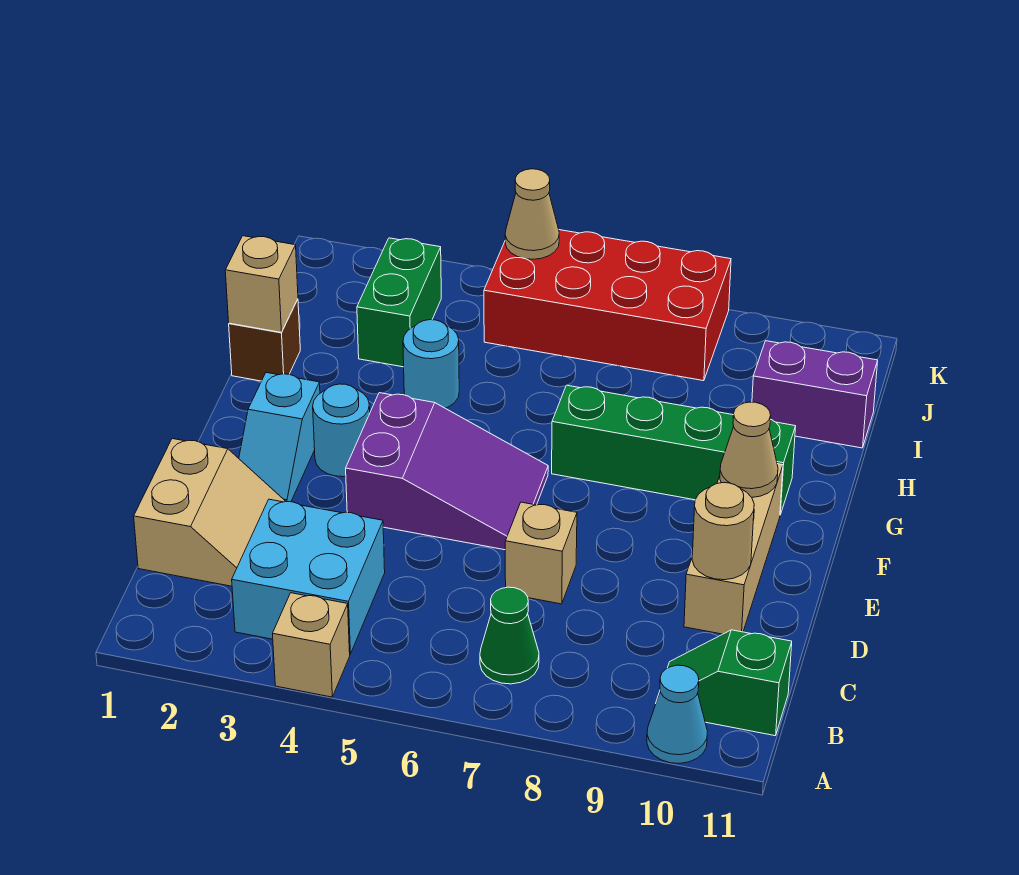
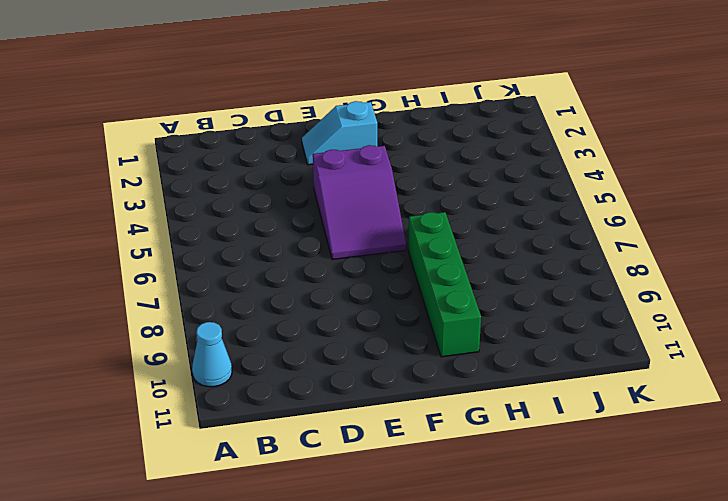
none -> tan brick A4 level 1
none -> cyan brick B3:C4 level 1
none -> green cone B7 level 1

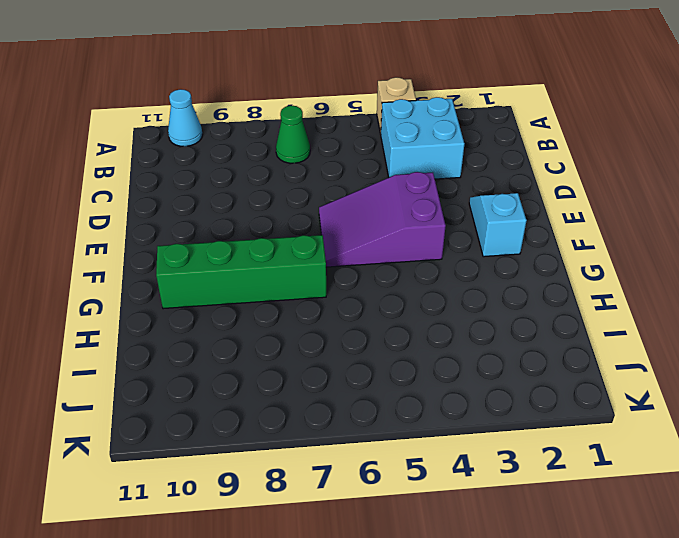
none -> green slope B10:B11 level 1 top 11
none -> tan slope C1:D2 level 1 top 1
none -> tan brick D7 level 1

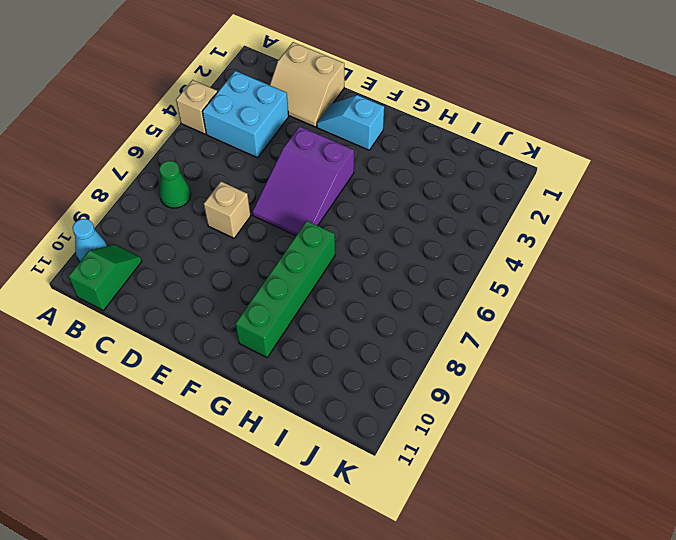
none -> tan brick D10:F10 level 1
none -> cyan round brick F3 level 1
none -> brown brick H1 level 1

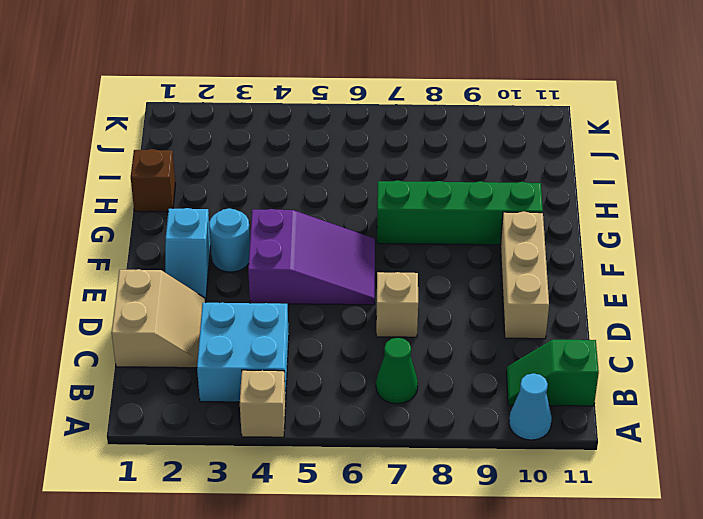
none -> cyan round brick H4 level 1
none -> green brick I3:J3 level 1
none -> purple brick I10:I11 level 1

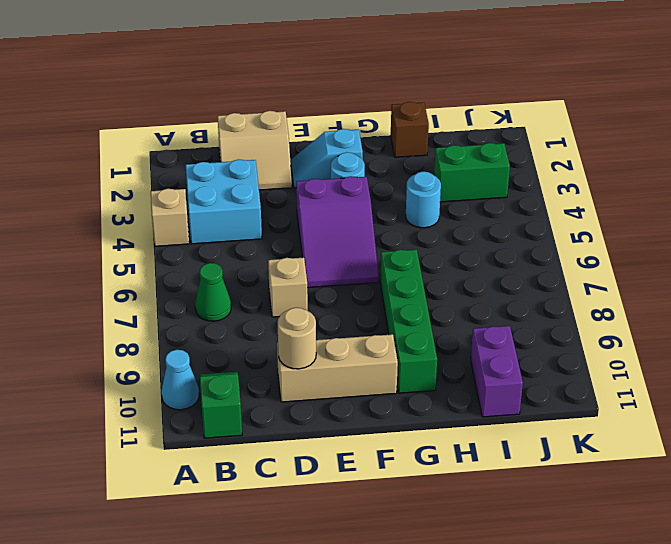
none -> red brick J5:K8 level 1
none -> tan cone F10 level 2
none -> tan brick H1 level 2

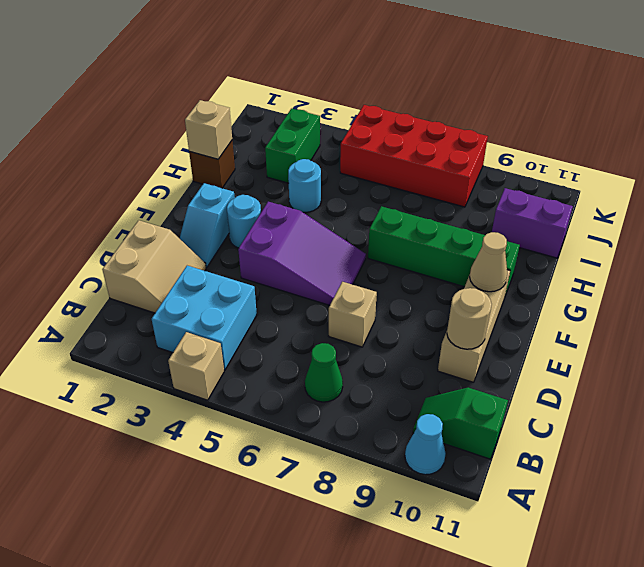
none -> tan cone K5 level 2

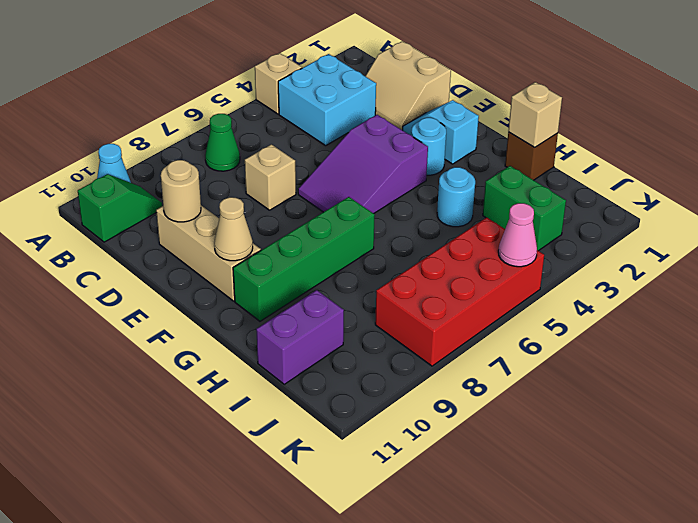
pink cone K5 level 2 -> tan cone K5 level 2

